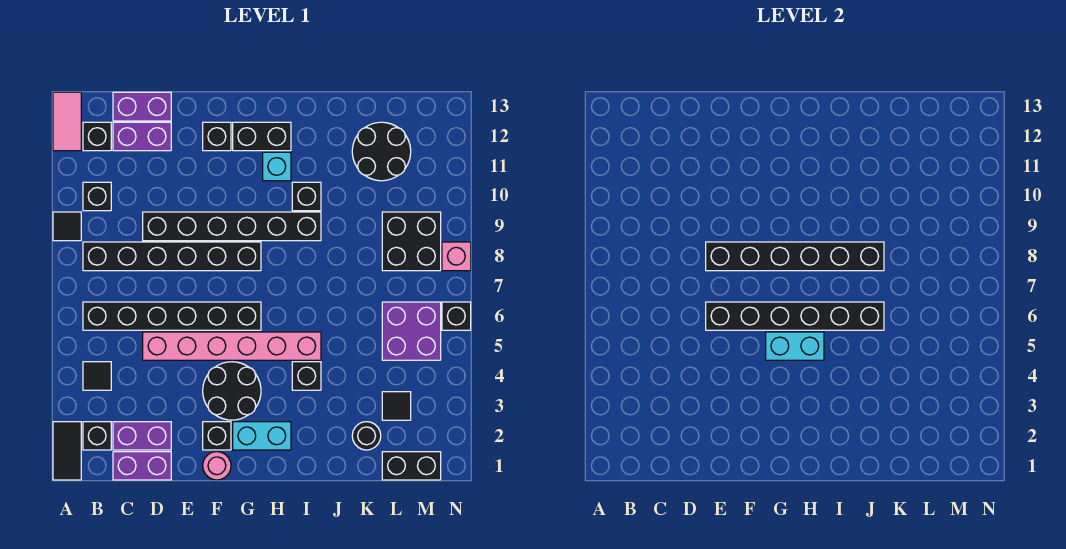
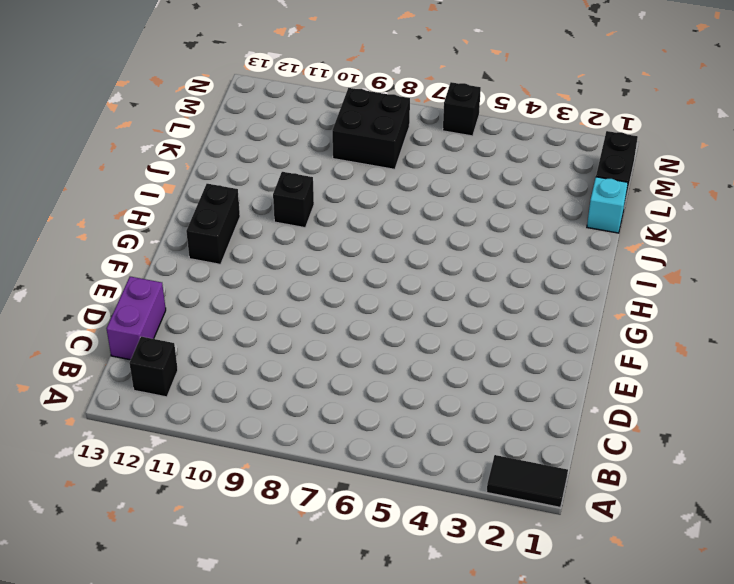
cyan brick K1 level 1 -> cyan brick H11 level 1
none -> black tile A9 level 1
none -> pink tile A12:A13 level 1
none -> black brick B2 level 1
none -> black tile B4 level 1

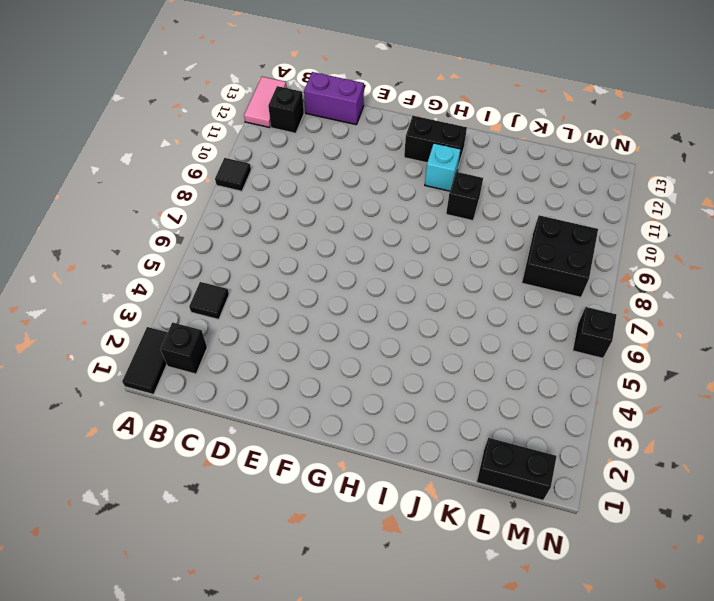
none -> black brick B6:G6 level 1
none -> black brick B8:G8 level 1
none -> black brick B10 level 1
none -> purple brick C1:D1 level 1

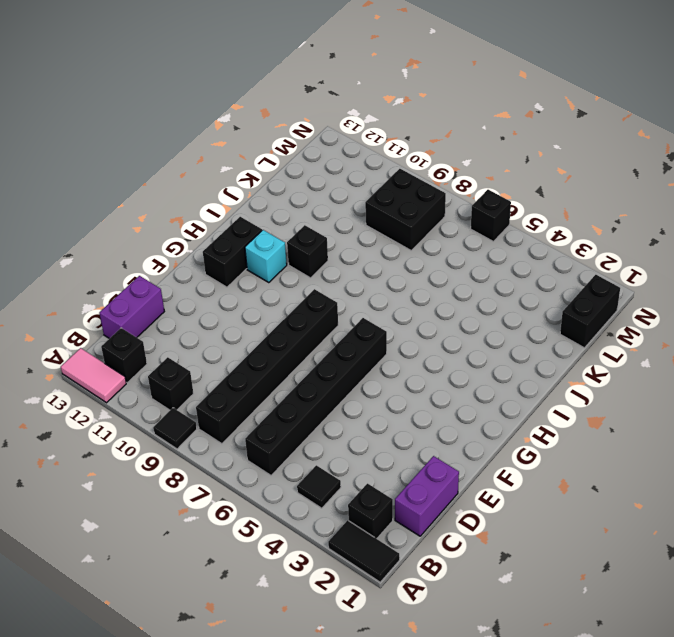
none -> purple brick C2:D2 level 1
none -> purple brick C12:D12 level 1
none -> pink brick D5:I5 level 1
none -> black brick D9:I9 level 1

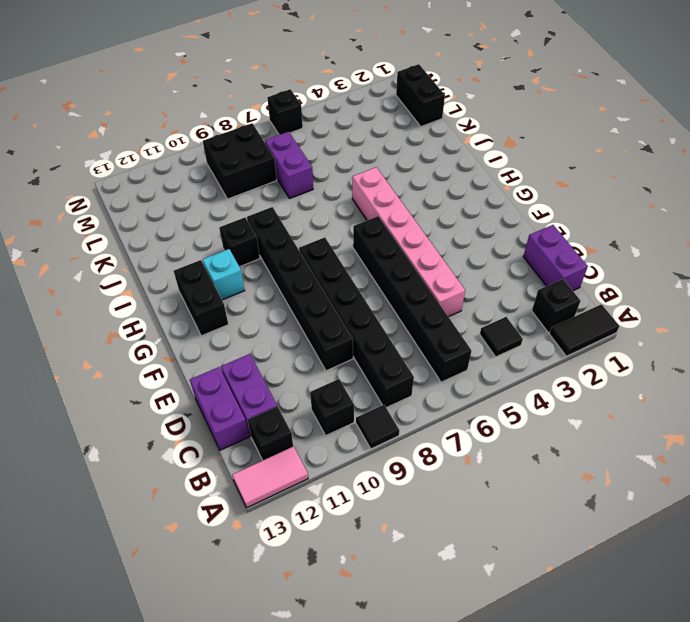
purple brick K7:L7 level 1 -> purple brick C2:D2 level 1
none -> pink round brick F1 level 1
none -> black brick F2 level 1
none -> black round brick F3:G4 level 1
none -> black brick F12 level 1

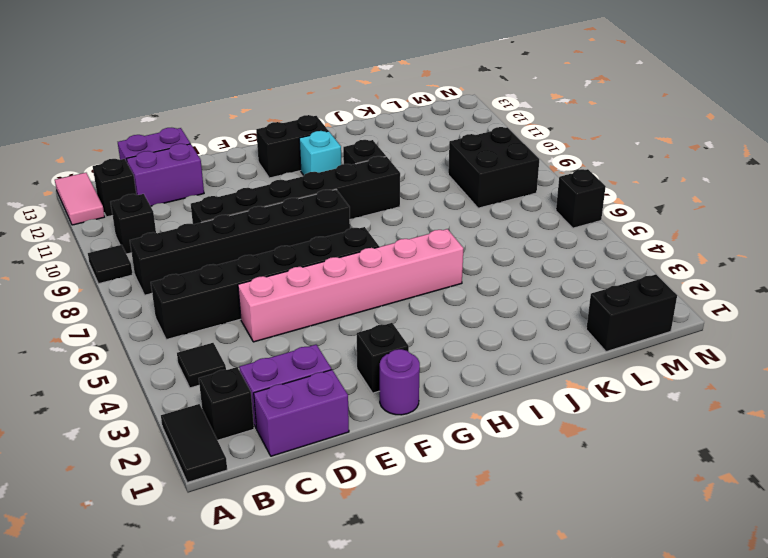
purple round brick F1 level 1 -> pink round brick F1 level 1
none -> black round brick F3:G4 level 1
none -> black brick F12 level 1
none -> cyan brick G2:H2 level 1
none -> black brick I4 level 1

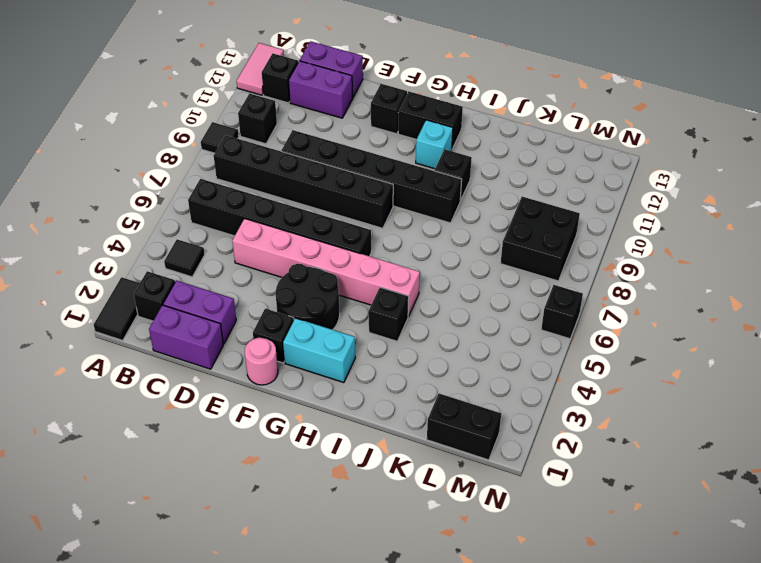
none -> black round brick K2 level 1
none -> black round brick K11:L12 level 1
none -> black tile L3 level 1
none -> purple brick L5:M6 level 1

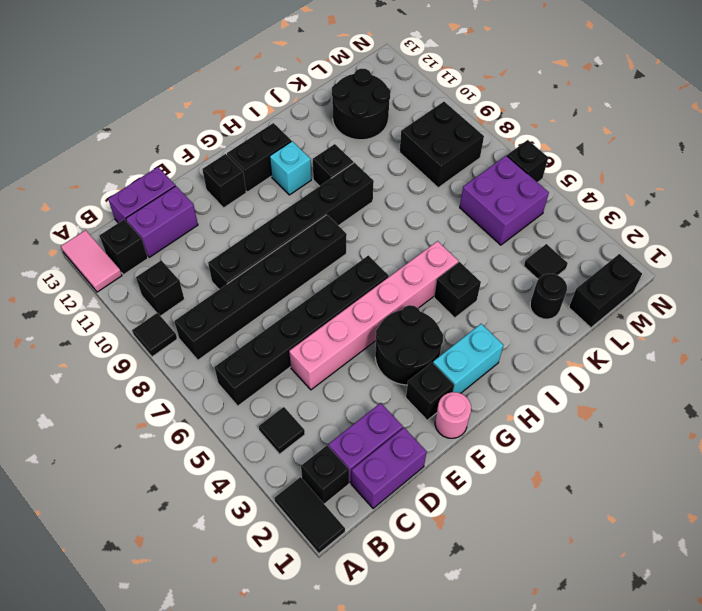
none -> pink brick N8 level 1
none -> black brick E6:J6 level 2
none -> black brick E8:J8 level 2
none -> cyan brick G5:H5 level 2

